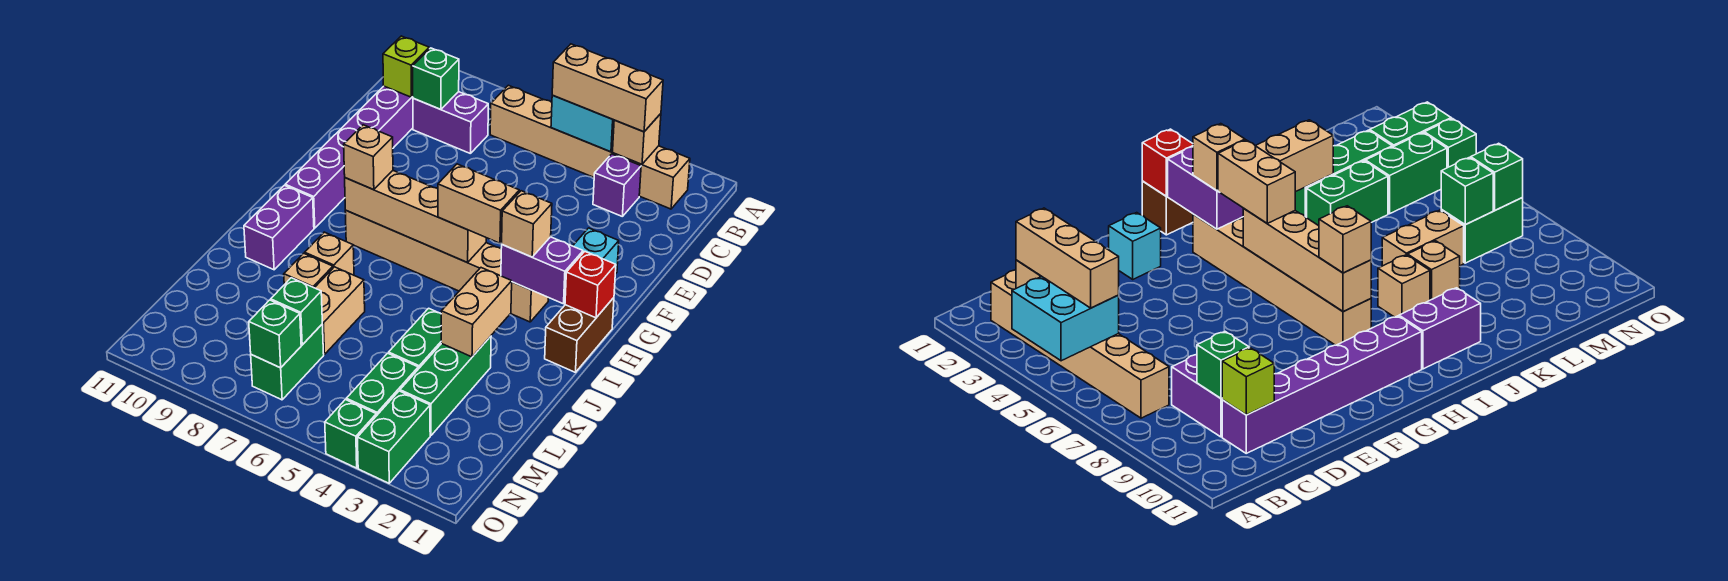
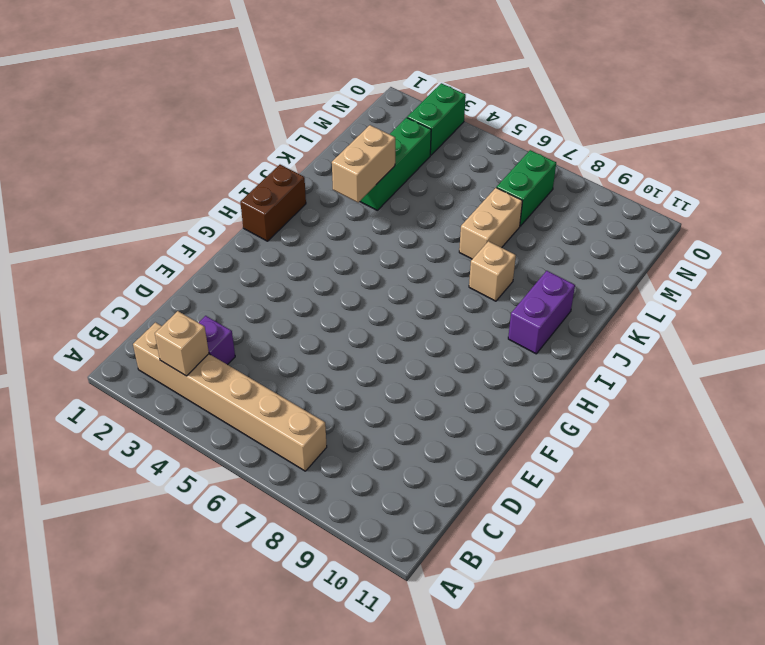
none -> purple brick C8:C9 level 1
none -> purple brick C10:H10 level 1
none -> cyan brick F2 level 1
none -> tan brick H3:H8 level 1

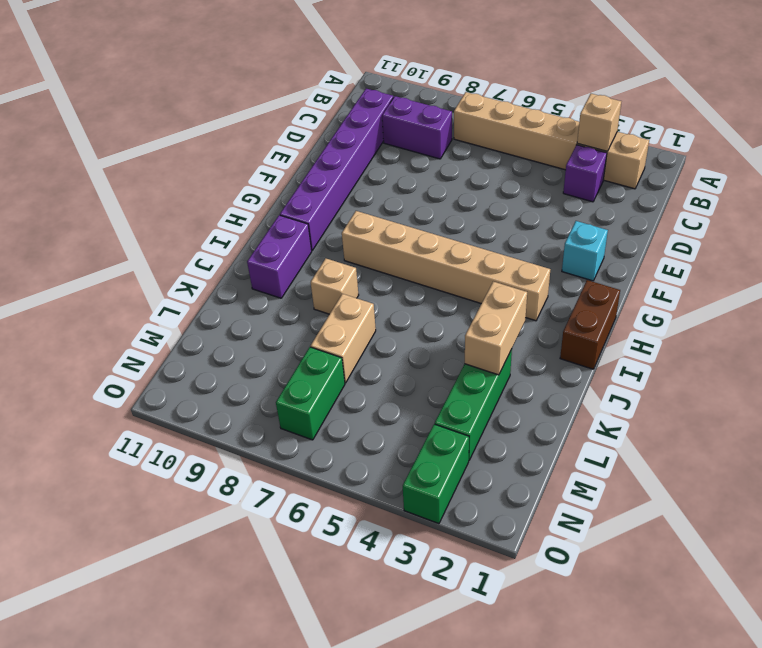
none -> green brick K4:L4 level 1
none -> tan brick K8 level 1
none -> green brick M4:N4 level 1
none -> green brick O4 level 1

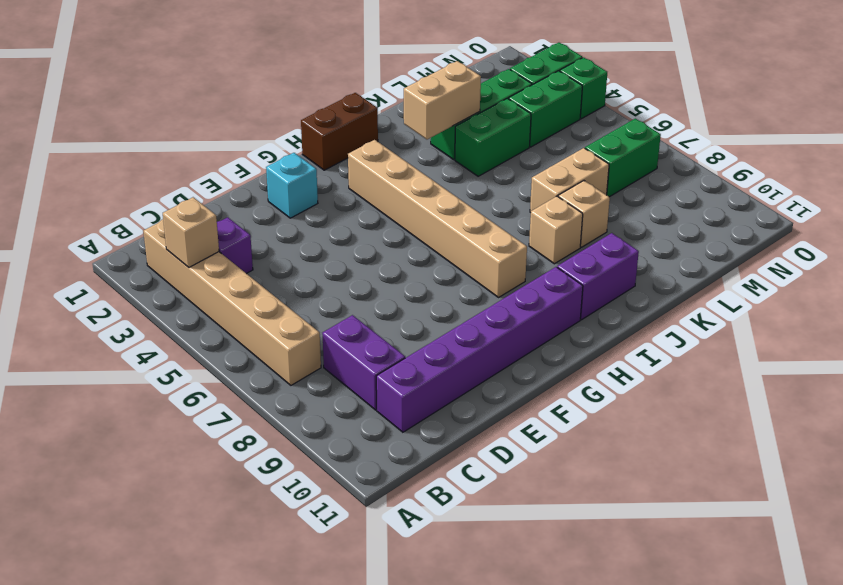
none -> cyan brick A4:B5 level 2
none -> green brick C9 level 2
none -> lime brick C10 level 2
none -> red brick H1 level 2

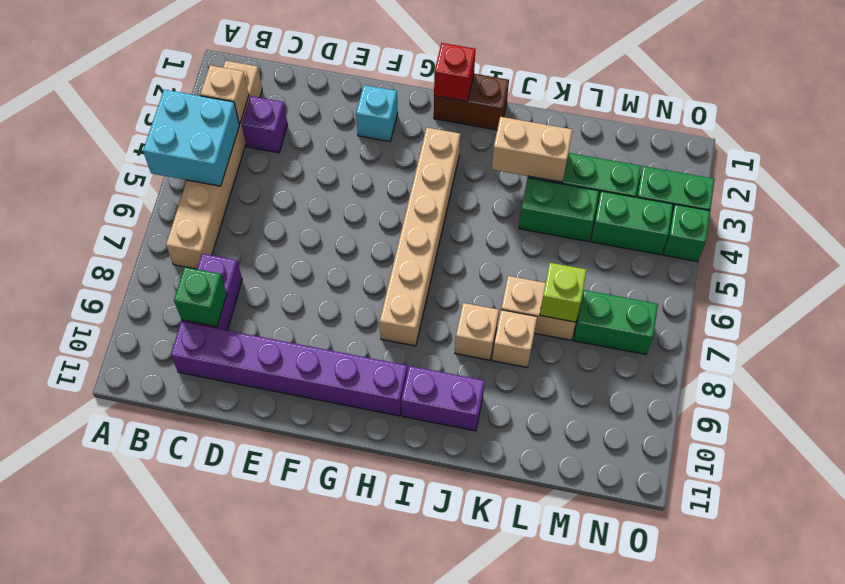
lime brick L7 level 2 -> lime brick C10 level 2
none -> purple brick H2:H3 level 2
none -> tan brick H5:H8 level 2
none -> green brick M7 level 2
none -> green brick N7 level 2

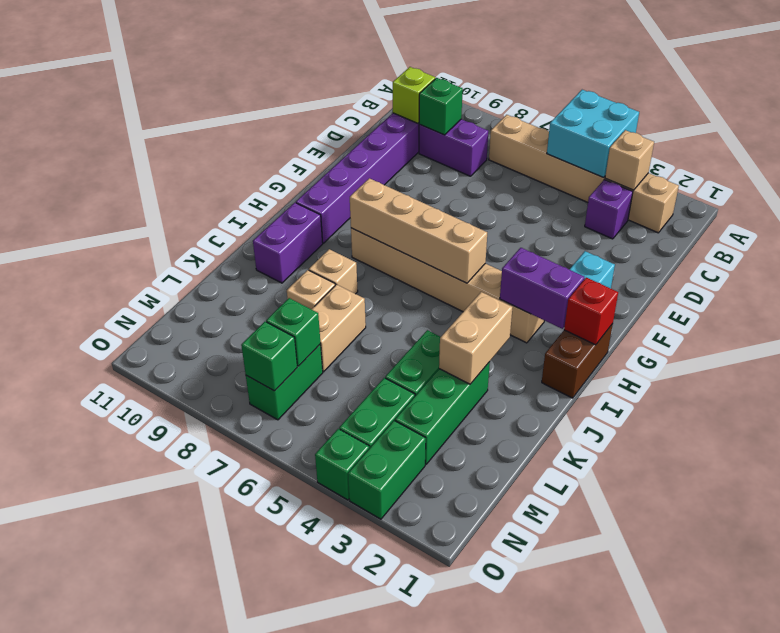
none -> tan brick B3:B5 level 3
none -> tan brick H3 level 3
none -> tan brick H4:H5 level 3
none -> tan brick H8 level 3

